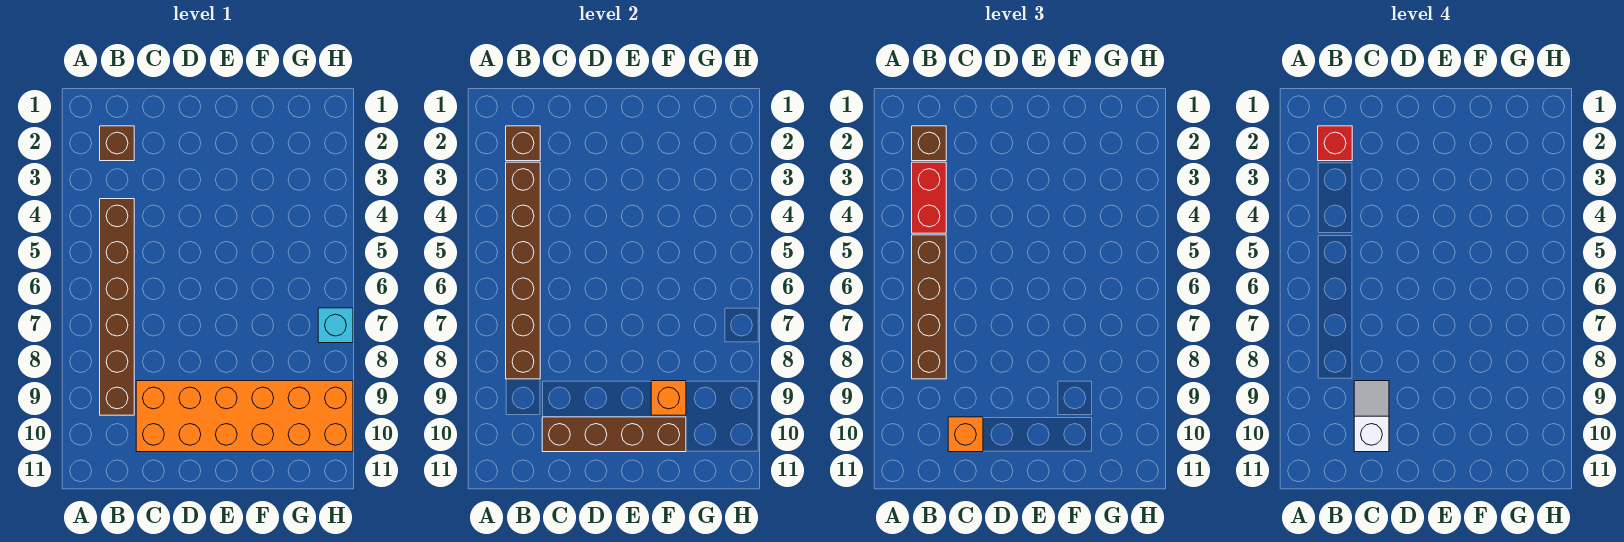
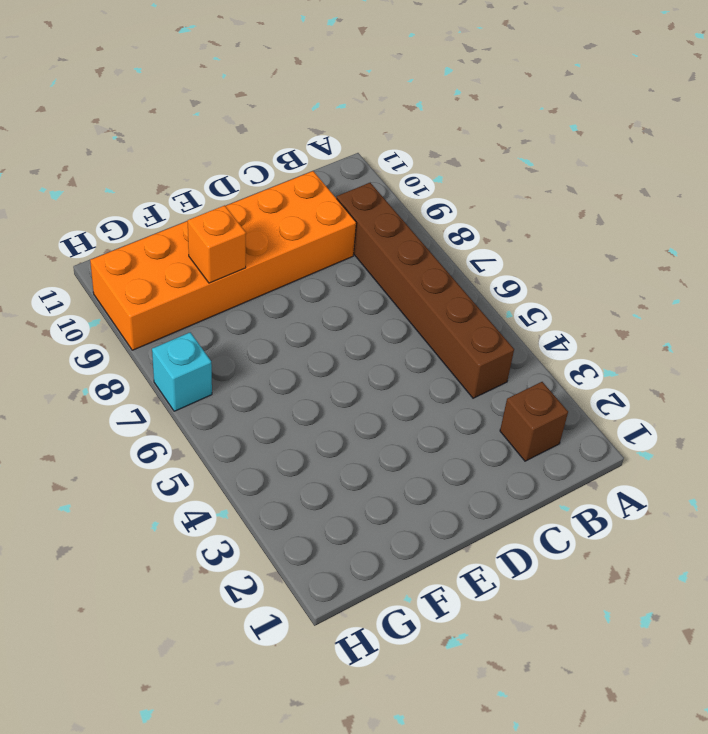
none -> brown brick B2 level 2
none -> brown brick B3:B8 level 2
none -> brown brick C10:F10 level 2

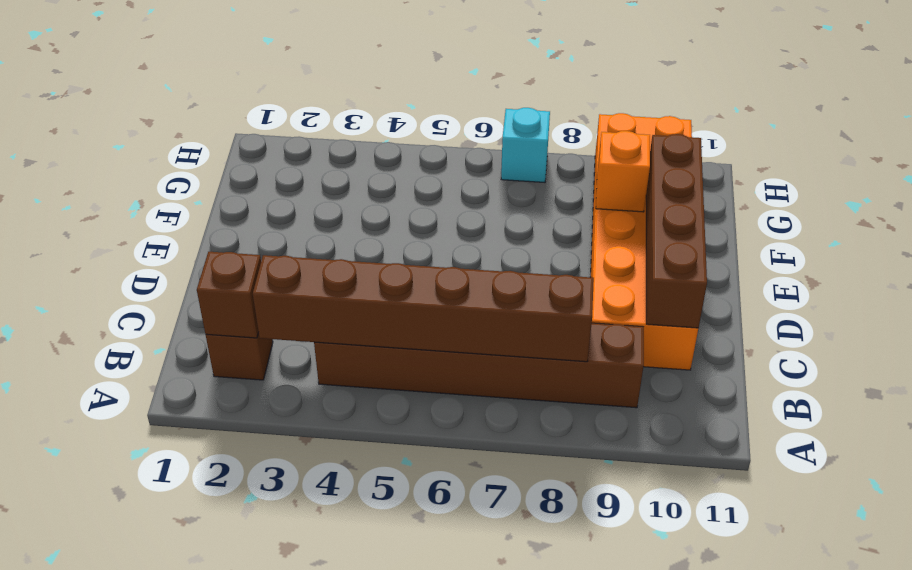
none -> brown brick B2 level 3
none -> red brick B3:B4 level 3
none -> brown brick B5:B8 level 3

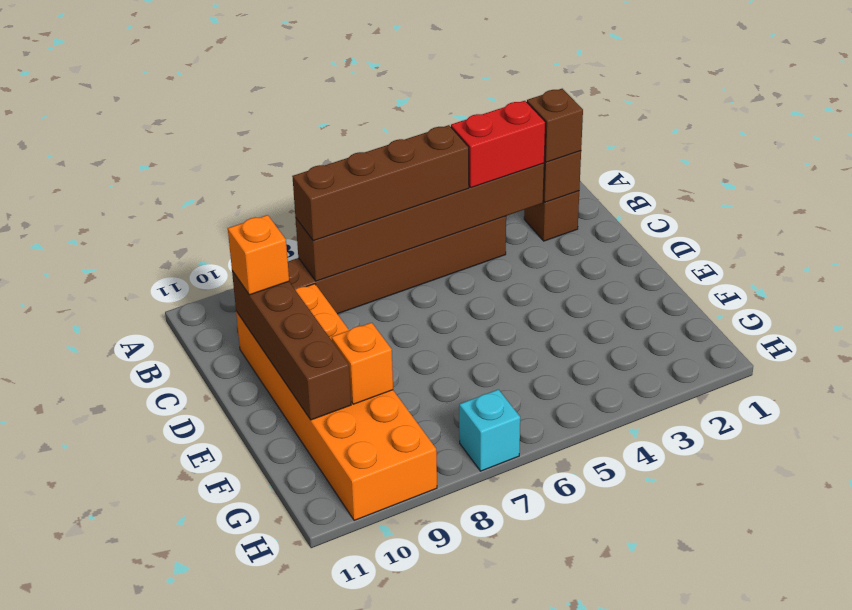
none -> red brick B2 level 4
none -> white slope C9:C10 level 4 top 10

